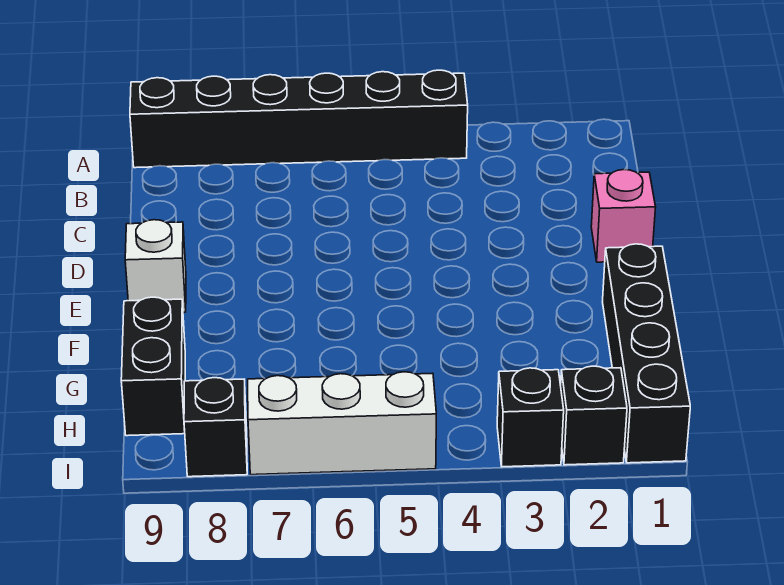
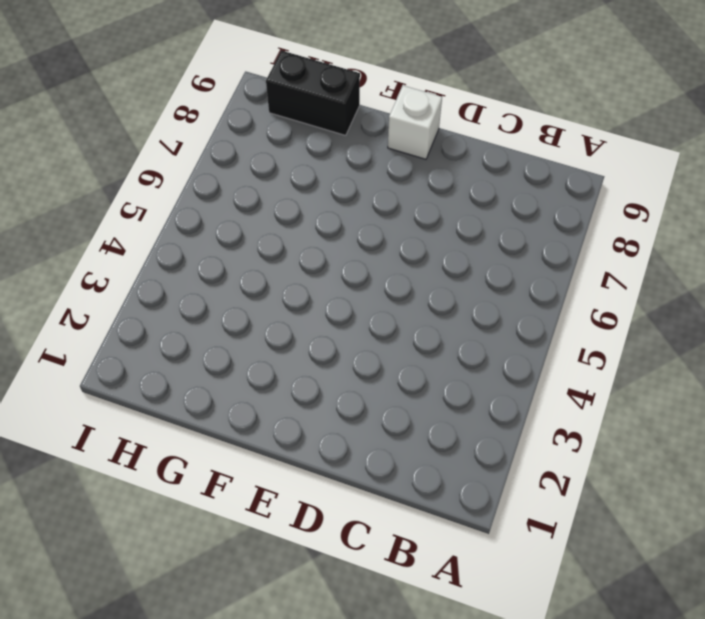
none -> black brick A4:A9 level 1
none -> pink brick D1 level 1

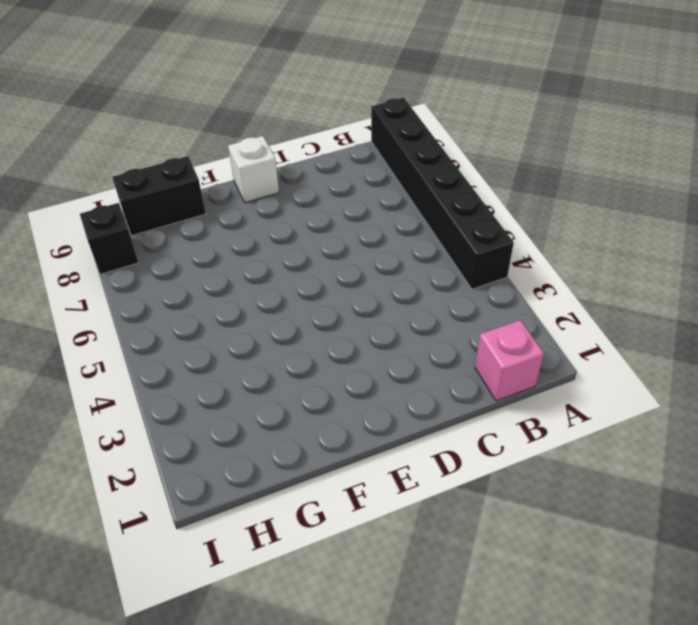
pink brick B1 level 1 -> pink brick D1 level 1
none -> black brick F1:I1 level 1
none -> black brick I2 level 1

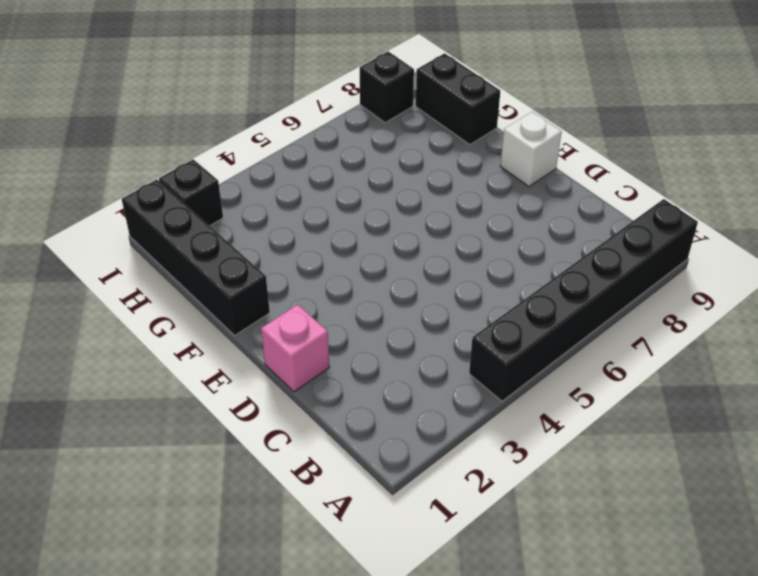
none -> black brick I3 level 1
none -> white brick I5:I7 level 1

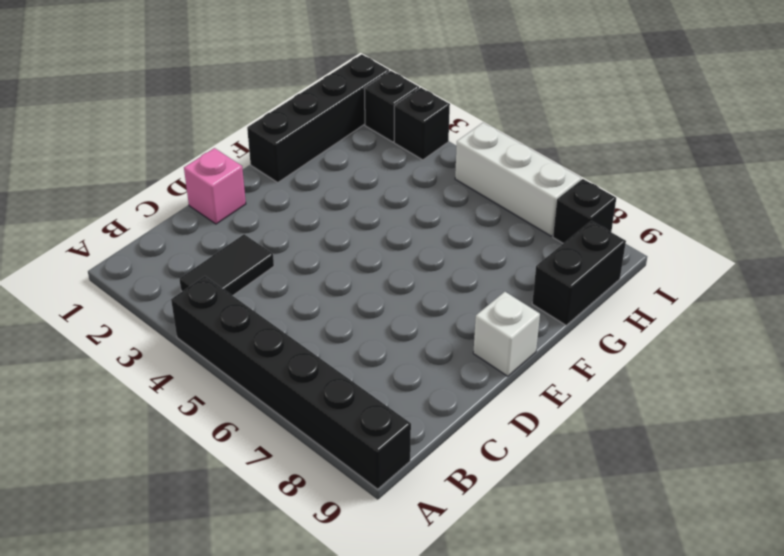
black tile B3:C3 level 1 -> none

